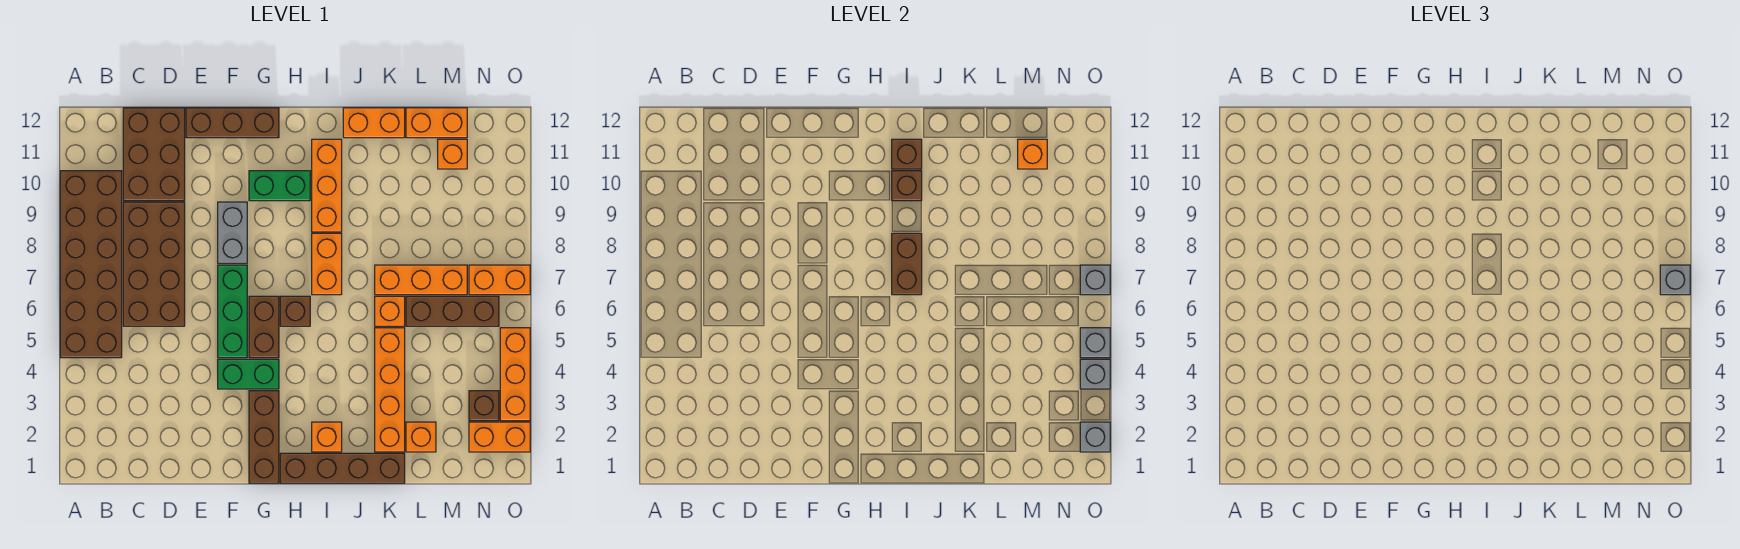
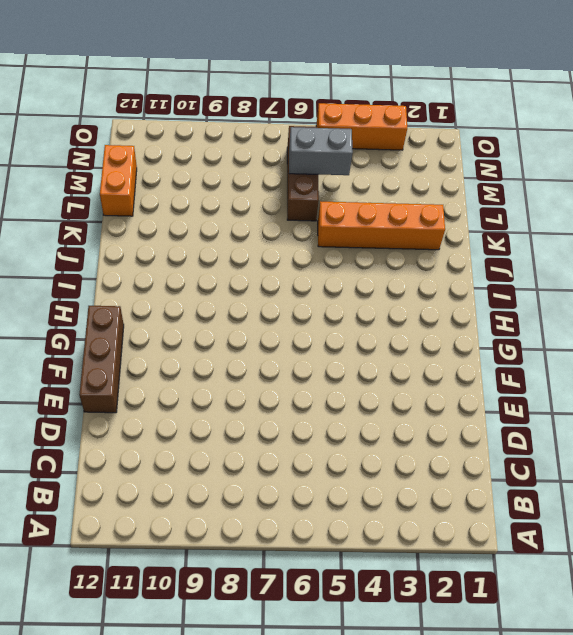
grey brick M5:M6 level 2 -> grey brick F8:F9 level 1
none -> brown brick A5:B10 level 1
none -> brown brick C6:D9 level 1
none -> brown brick C10:D12 level 1
none -> green brick F4:G4 level 1

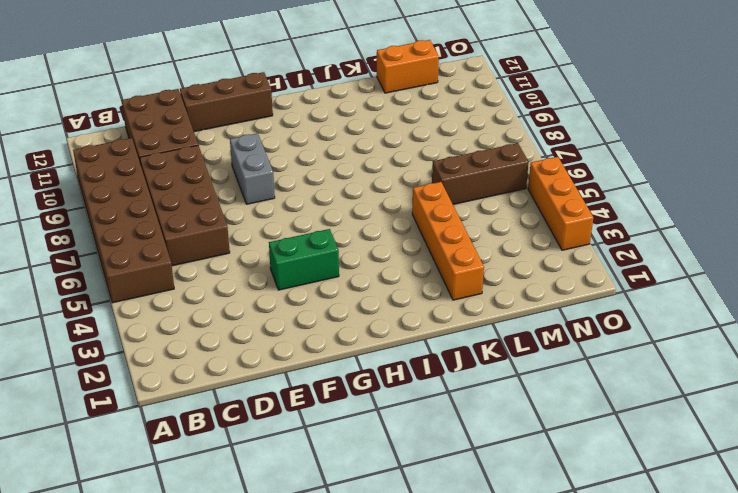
none -> green brick F5:F7 level 1
none -> brown brick G1:G3 level 1
none -> brown brick G5:G6 level 1
none -> green brick G10:H10 level 1

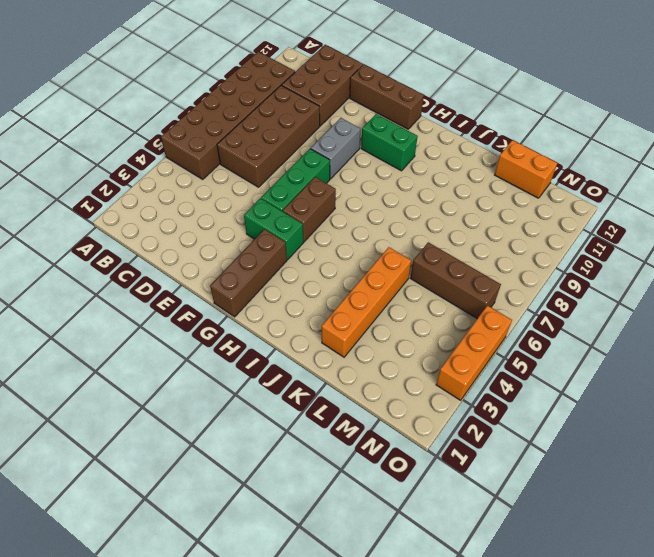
none -> brown brick H1:K1 level 1
none -> brown brick H6 level 1
none -> orange brick I2 level 1
none -> orange brick I7:I8 level 1

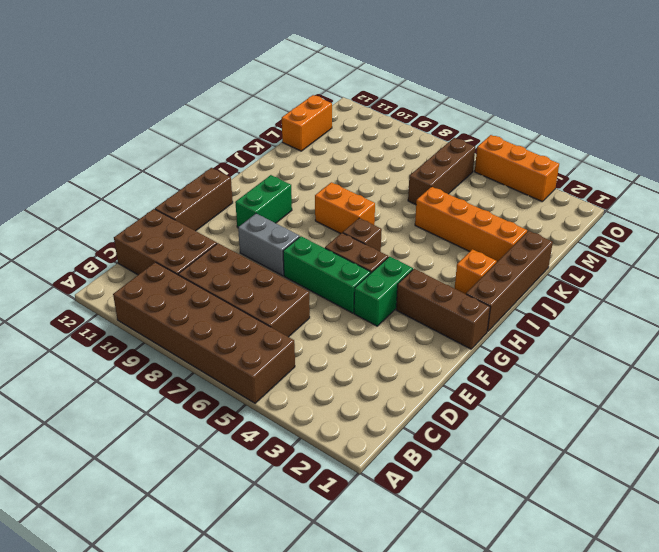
none -> orange brick I9:I11 level 1
none -> orange brick J12:K12 level 1
none -> orange brick K6 level 1
none -> orange brick K7:M7 level 1

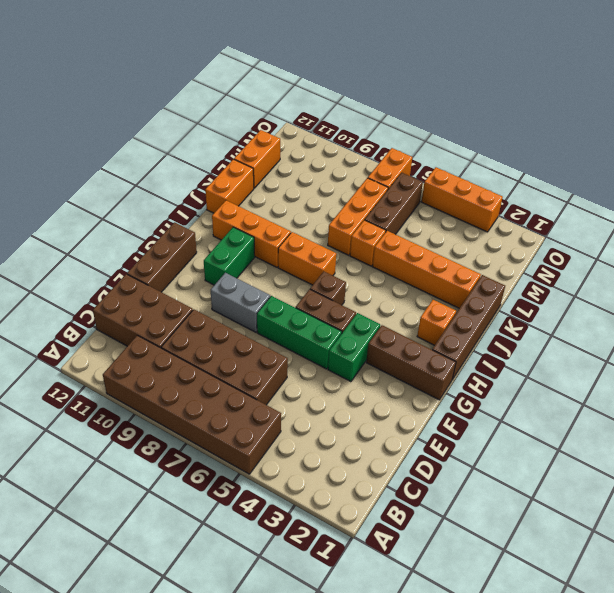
none -> orange brick L2 level 1
none -> orange brick M11 level 1
none -> orange brick N2:O2 level 1
none -> brown brick N3 level 1

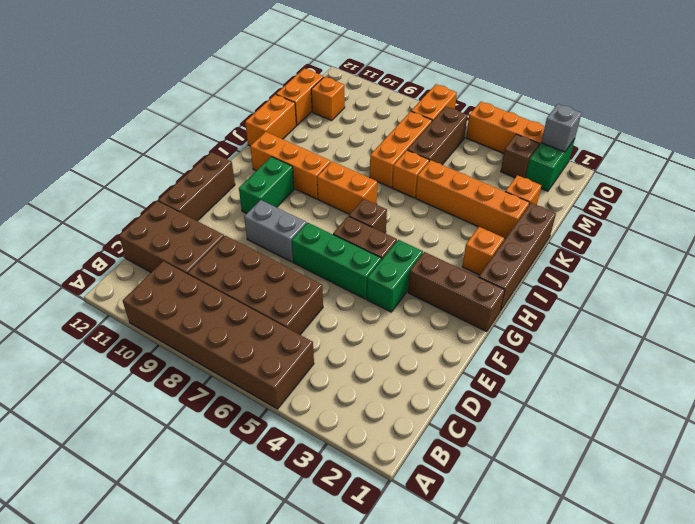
green brick N2:O2 level 1 -> orange brick N2:O2 level 1
none -> brown brick I7:I8 level 2
none -> brown brick I10 level 2
none -> brown brick I11 level 2
none -> orange brick M11 level 2

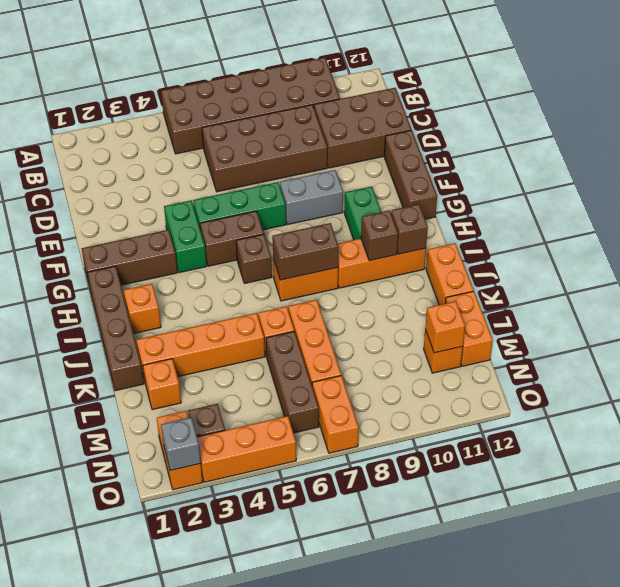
none -> grey brick O4 level 2
none -> grey brick O5 level 2
none -> grey brick O7 level 2
none -> grey brick O7 level 3

